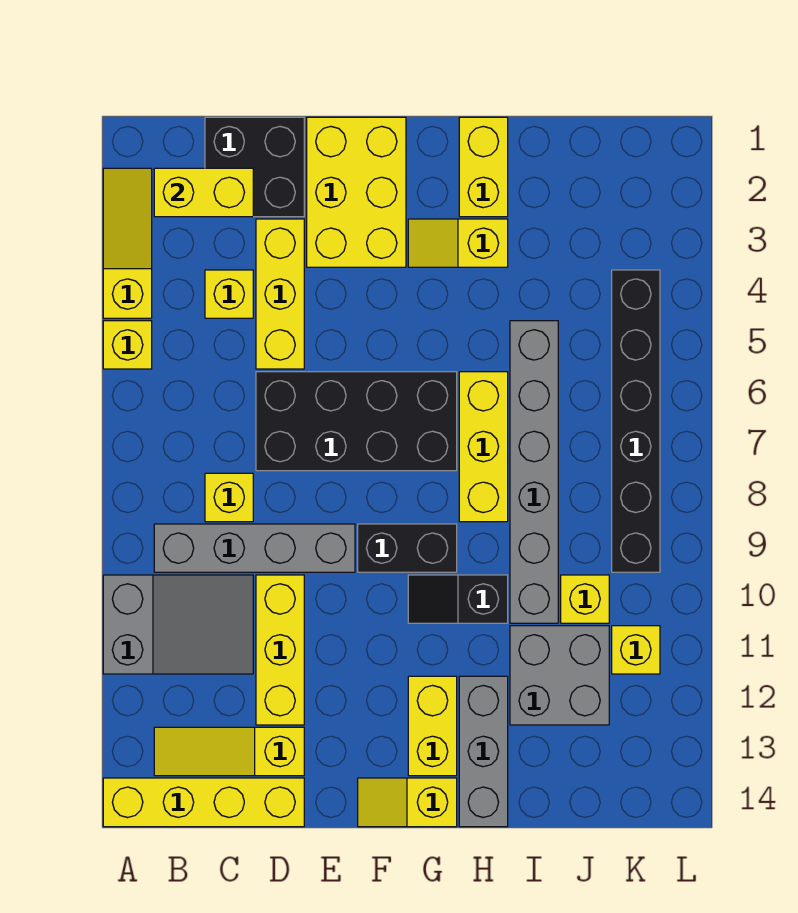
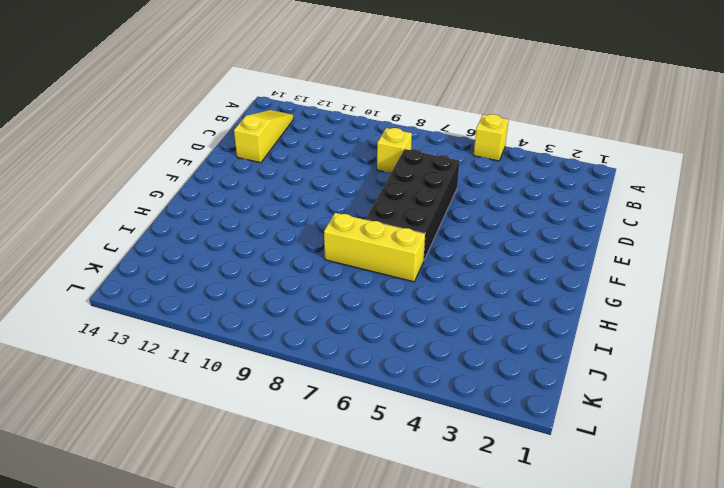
none -> yellow slope A2:A4 level 1 top 4
none -> grey slope A10:C11 level 1 top A
none -> yellow brick A14:D14 level 1

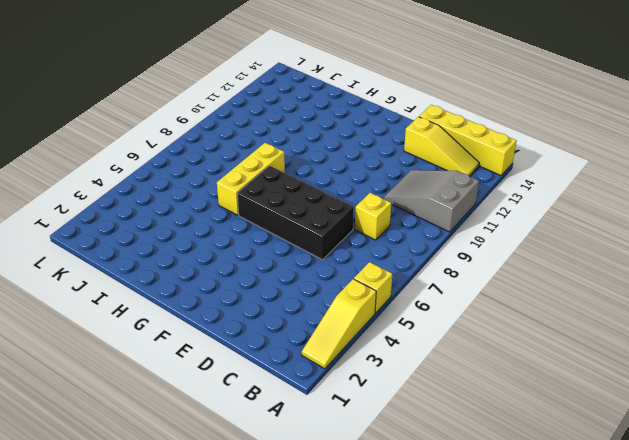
none -> grey brick B9:E9 level 1
none -> black brick C1:D2 level 1
none -> yellow brick C4 level 1

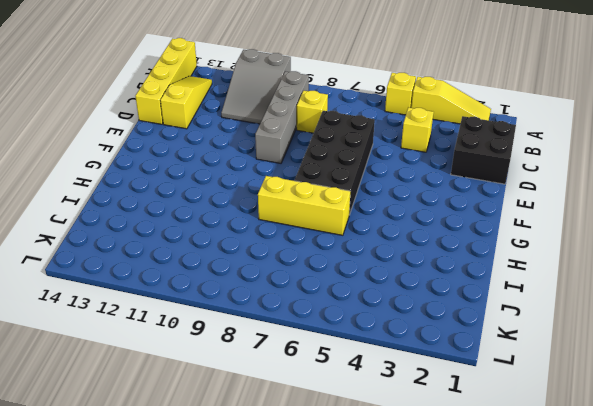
none -> yellow brick D3:D5 level 1
none -> yellow brick D10:D12 level 1
none -> yellow brick E1:F3 level 1

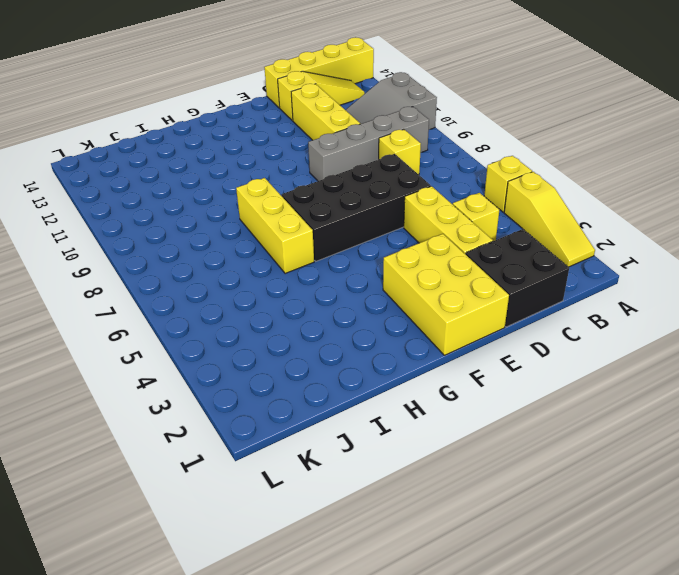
none -> black brick F9:G9 level 1
none -> yellow slope F14:G14 level 1 top G
none -> yellow slope G3:H3 level 1 top H

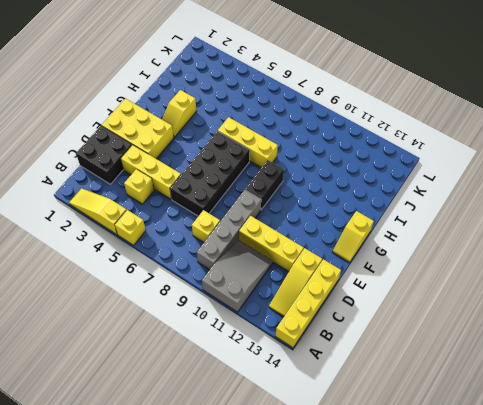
none -> black slope G10:H10 level 1 top H
none -> yellow brick G12:G13 level 1
none -> yellow brick H1:H2 level 1

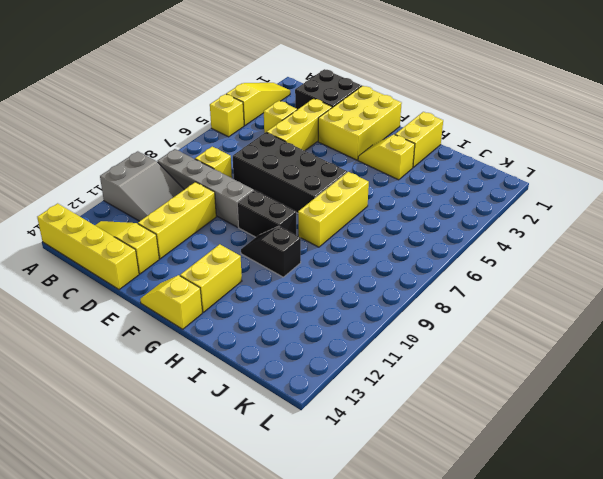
none -> grey brick H12:H14 level 1
none -> grey brick I5:I10 level 1
none -> grey brick I11:J12 level 1

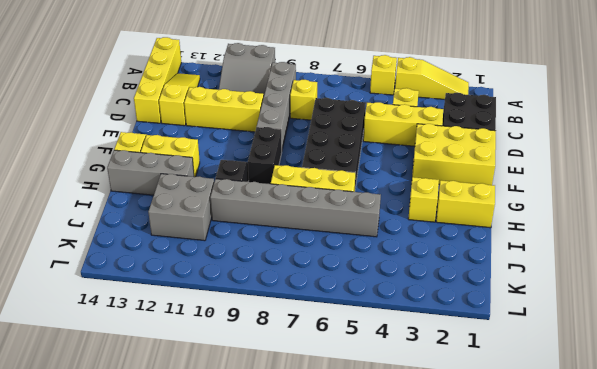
none -> yellow brick J10 level 1
none -> black brick K4:K9 level 1
none -> yellow brick K11 level 1

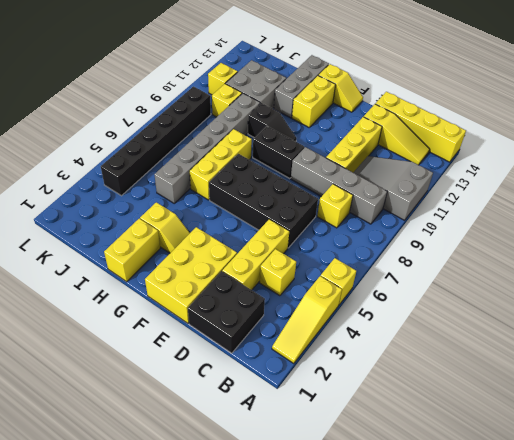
none -> yellow brick B2:C2 level 2

